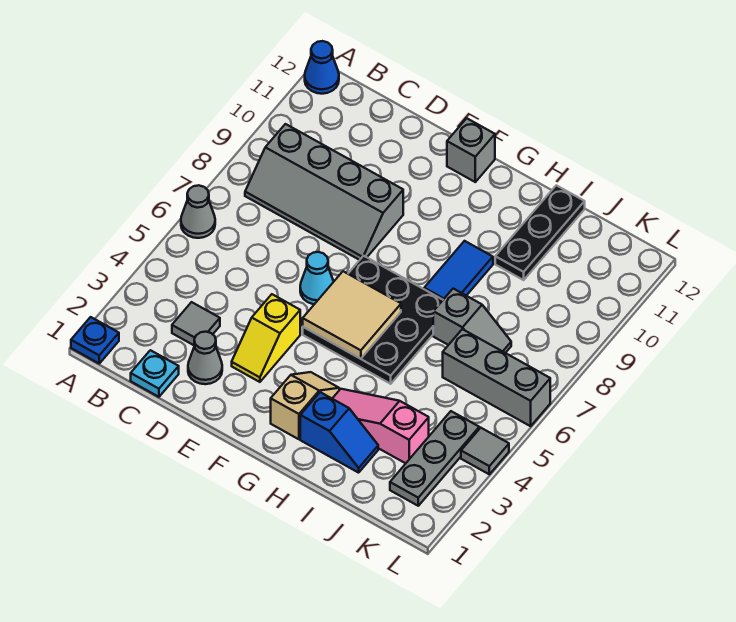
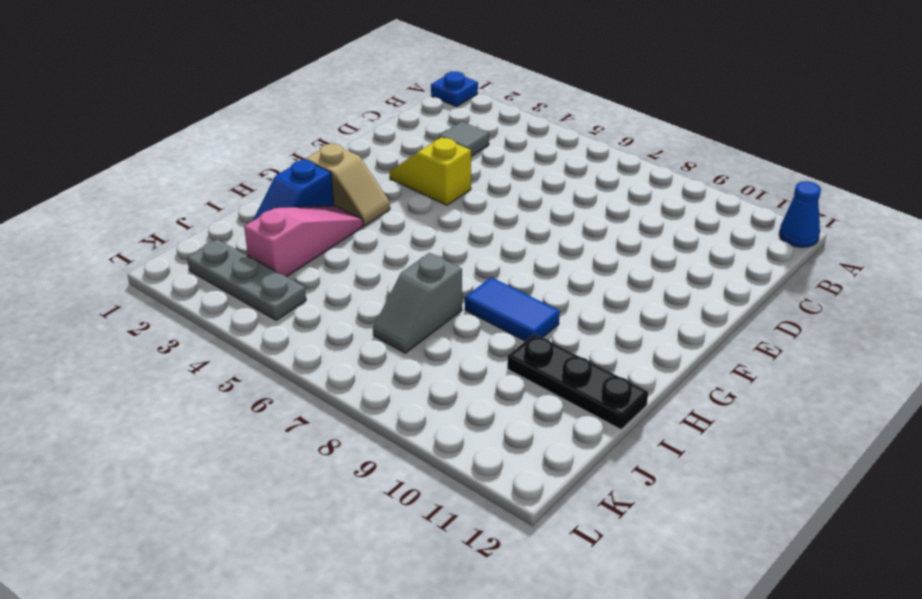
none -> grey cone A6 level 1
none -> grey slope B8:E9 level 1 top 9
none -> cyan plate C1 level 1

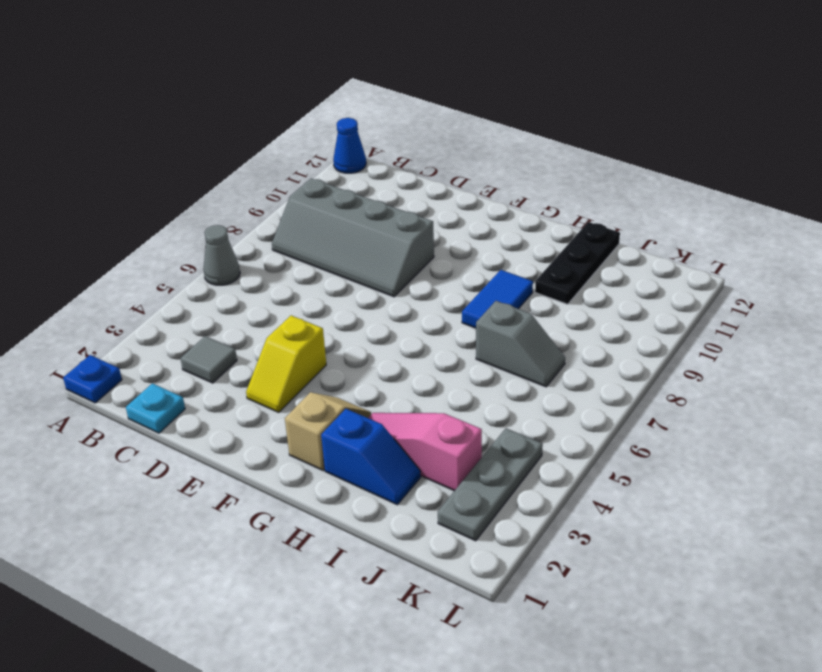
none -> grey cone D2 level 1
none -> cyan cone E6 level 1
none -> black plate F5:H7 level 1

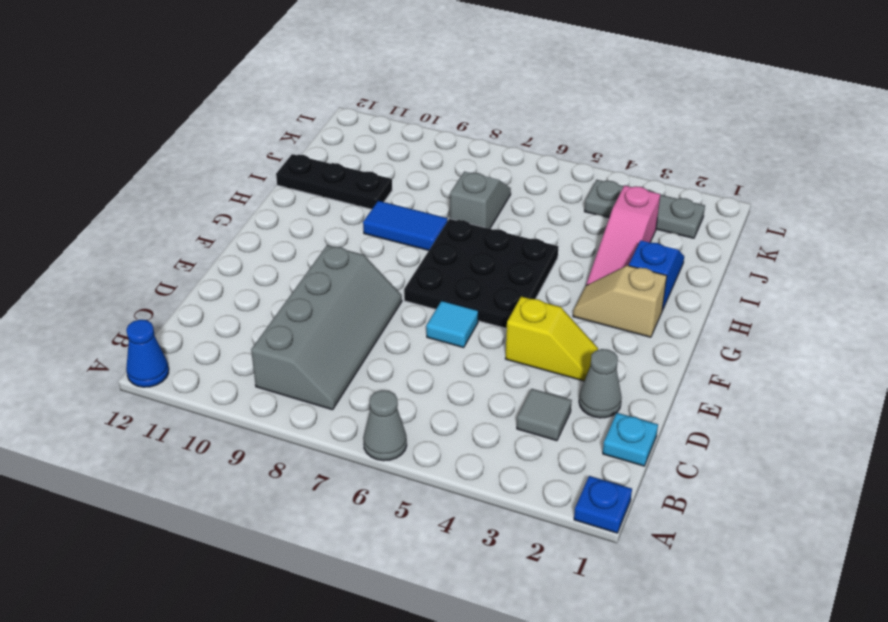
cyan tile E6 level 1 -> cyan cone E6 level 1
none -> grey brick F12 level 1
none -> grey brick J6:L6 level 1
none -> grey tile L4 level 1

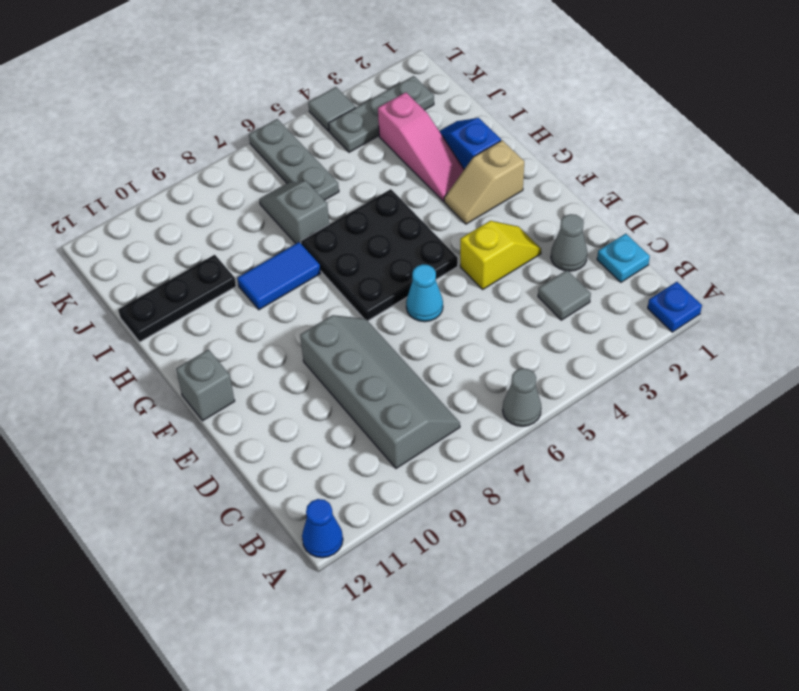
grey plate J6:L6 level 1 -> grey brick J6:L6 level 1
none -> tan tile F5:G6 level 2

